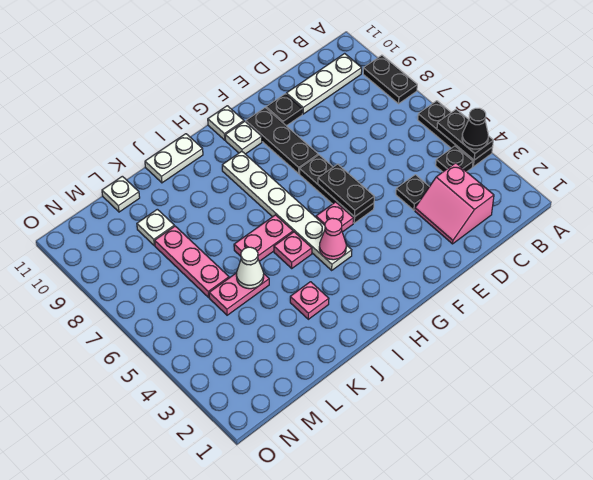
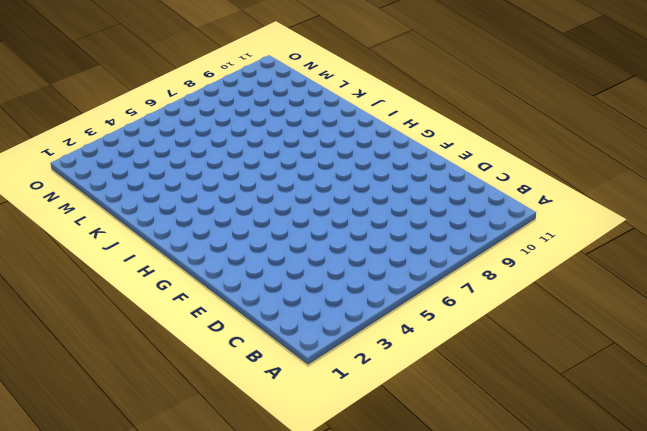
none -> black plate A4:A6 level 1
none -> black plate A8:A9 level 1
none -> black plate B4 level 1

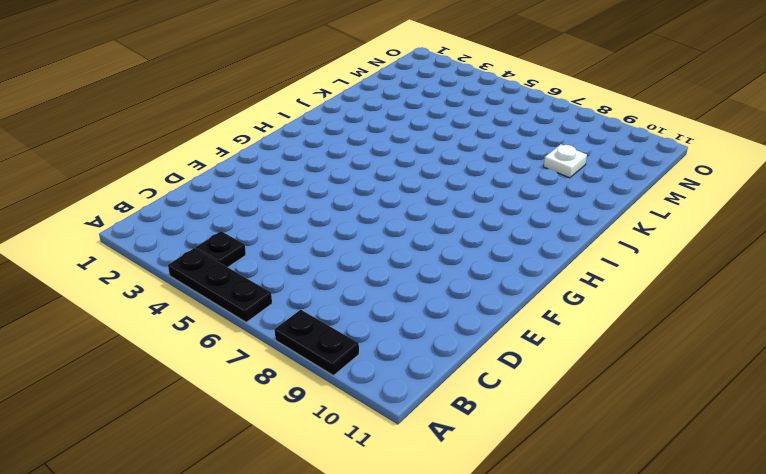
none -> white plate B10:D10 level 1
none -> pink slope C2:D3 level 1 top C
none -> black plate D4 level 1

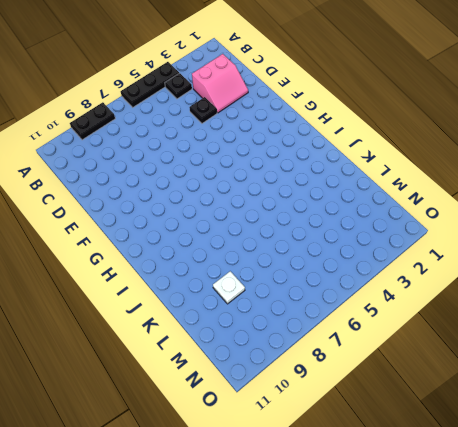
none -> white plate B10:D10 level 1
none -> black plate E10 level 1
none -> black plate F5:F7 level 1

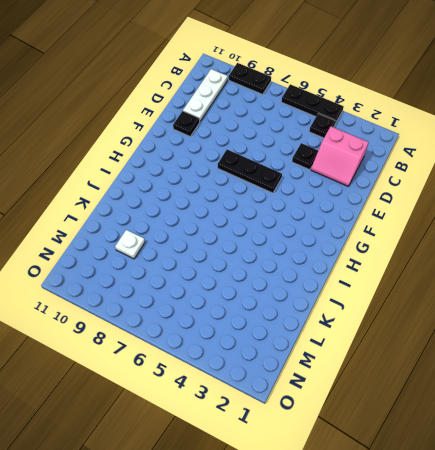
none -> black plate F8:F10 level 1
none -> pink plate G5 level 1
none -> white plate G10 level 1

